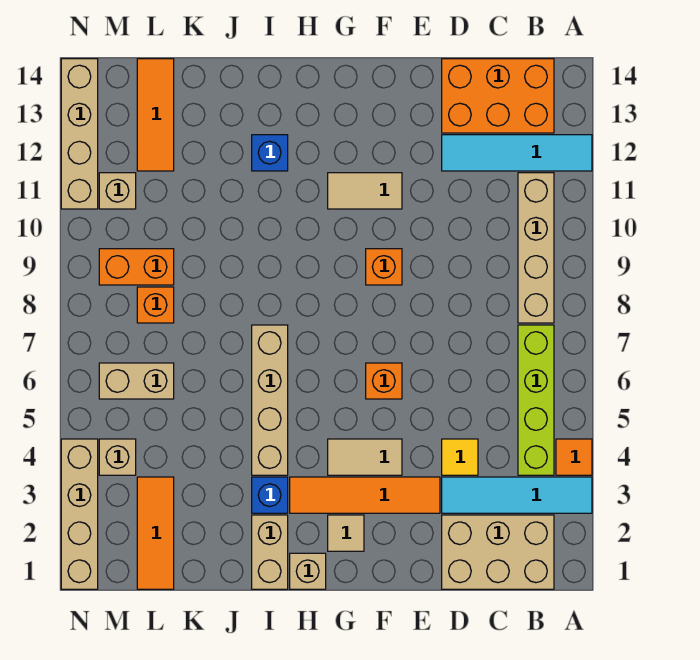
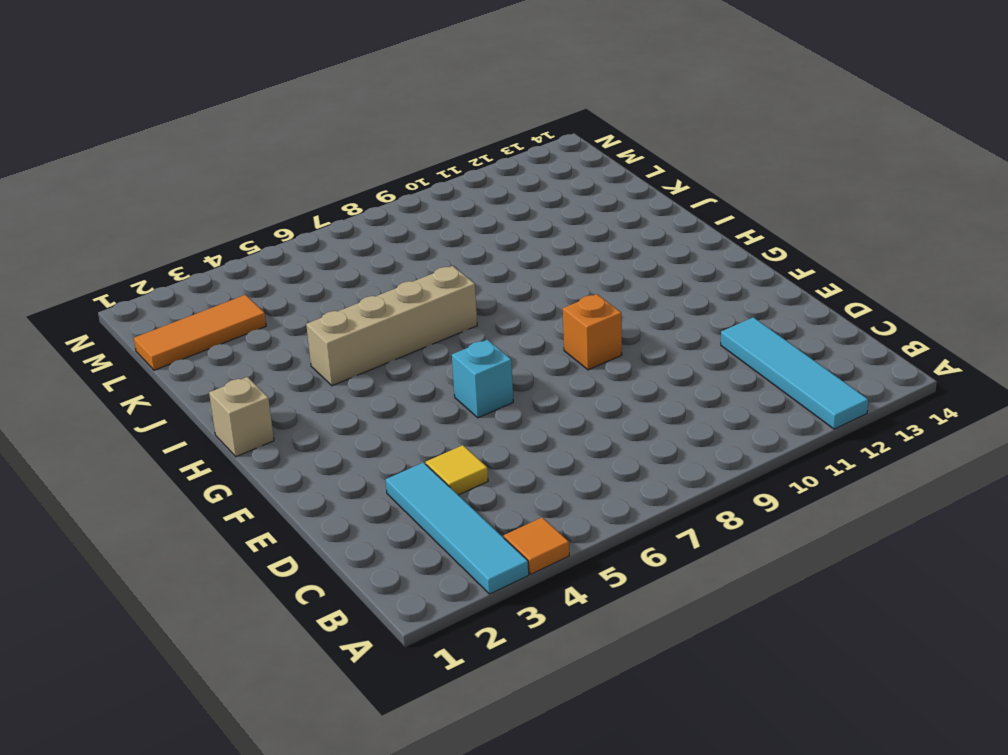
cyan brick F6 level 1 -> orange brick F6 level 1
none -> tan brick B1:D2 level 1
none -> lime brick B4:B7 level 1
none -> tan brick B8:B11 level 1

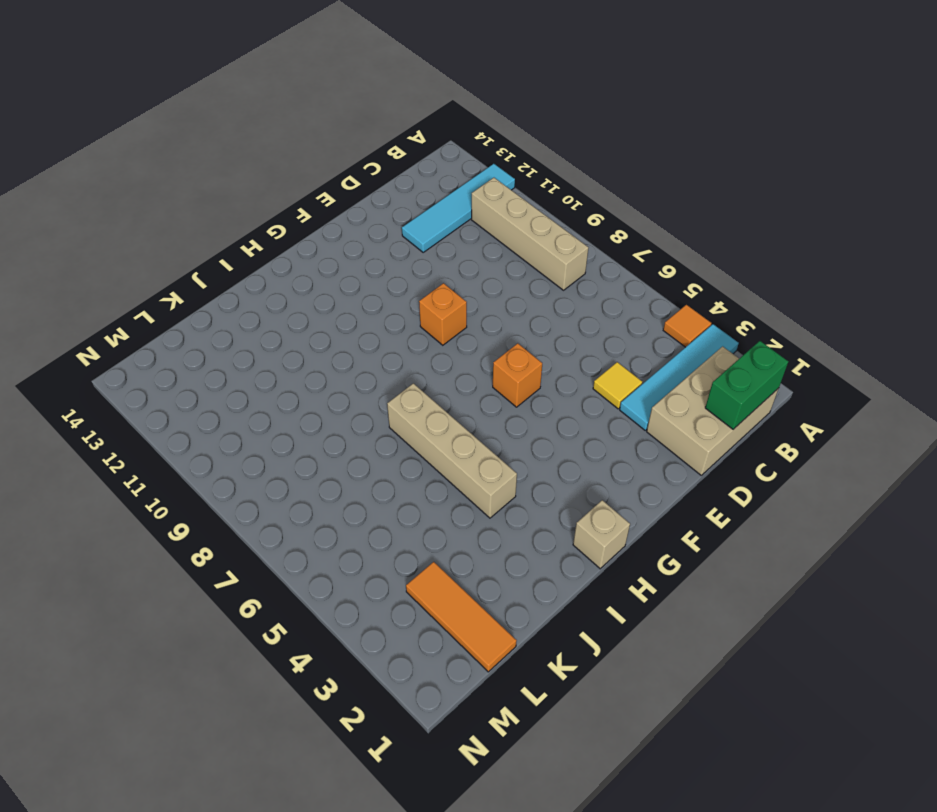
green brick B1:C1 level 2 -> none
none -> lime brick B4:B7 level 1
none -> orange brick B13:D14 level 1
none -> orange tile E3:H3 level 1

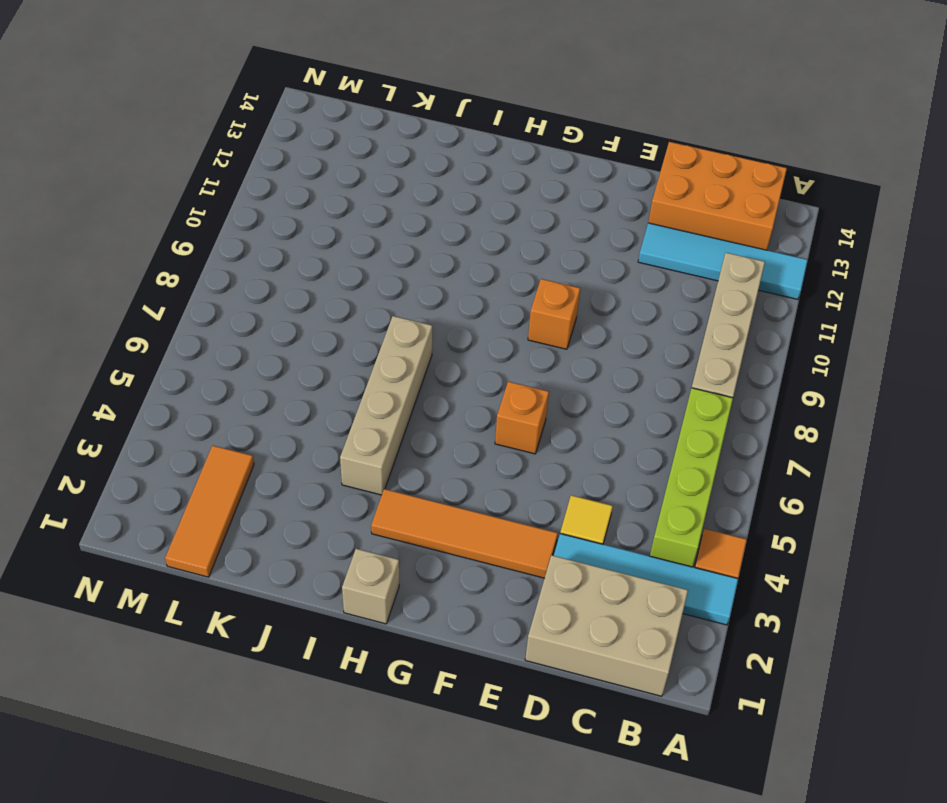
none -> tan tile F4:G4 level 1
none -> tan tile F11:G11 level 1
none -> tan tile G2 level 1

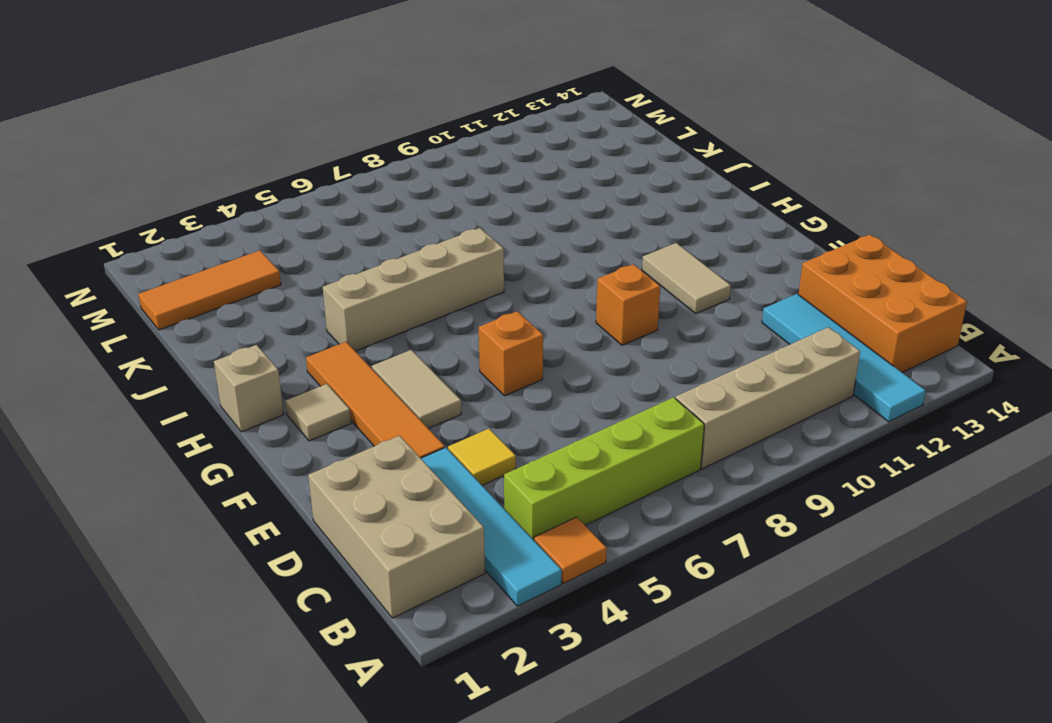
none -> tan brick I1:I2 level 1
none -> blue brick I3 level 1
none -> blue brick I12 level 1

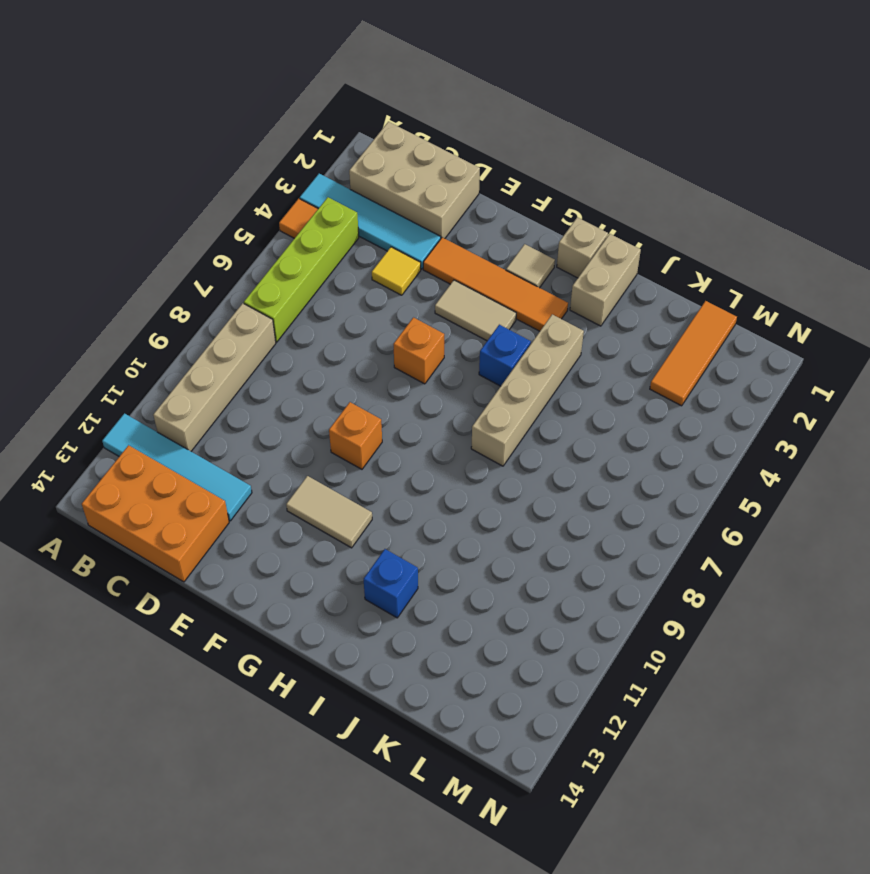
blue brick H5 level 1 -> blue brick I3 level 1
none -> tan brick L6:M6 level 1
none -> orange brick L8 level 1
none -> orange brick L9:M9 level 1

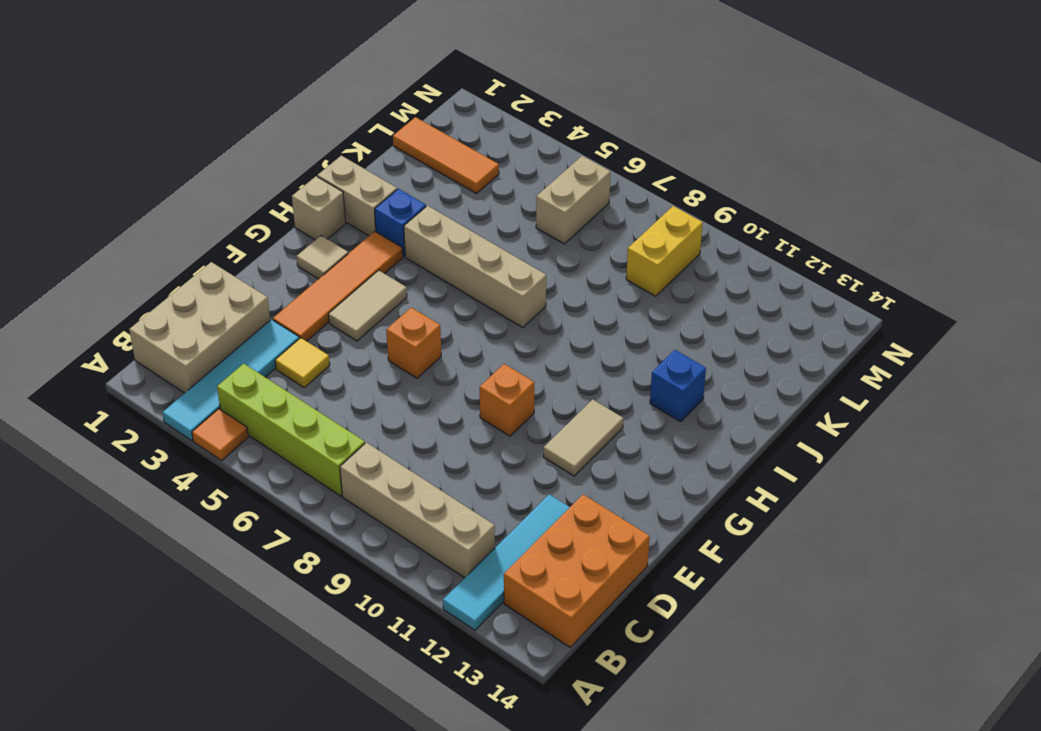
yellow brick L9:M9 level 1 -> orange brick L9:M9 level 1
none -> orange brick L8 level 1
none -> orange tile L12:L14 level 1
none -> tan brick M4 level 1

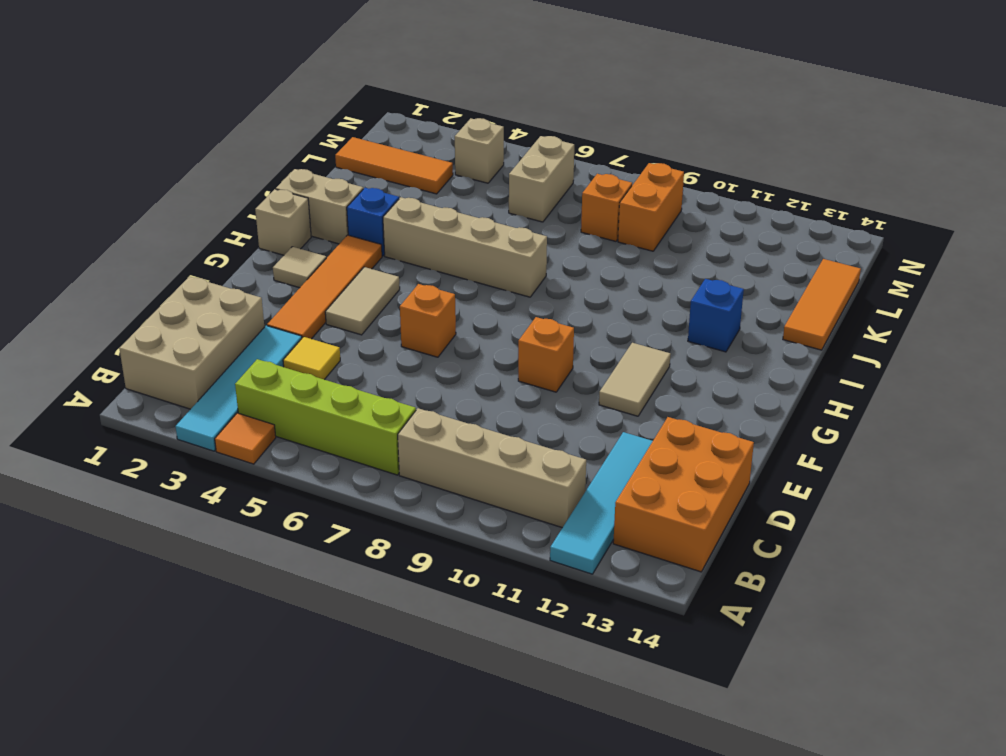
orange tile J14:L14 level 1 -> orange tile L12:L14 level 1
none -> tan brick M11 level 1
none -> tan brick N1:N4 level 1
none -> tan brick N11:N14 level 1

